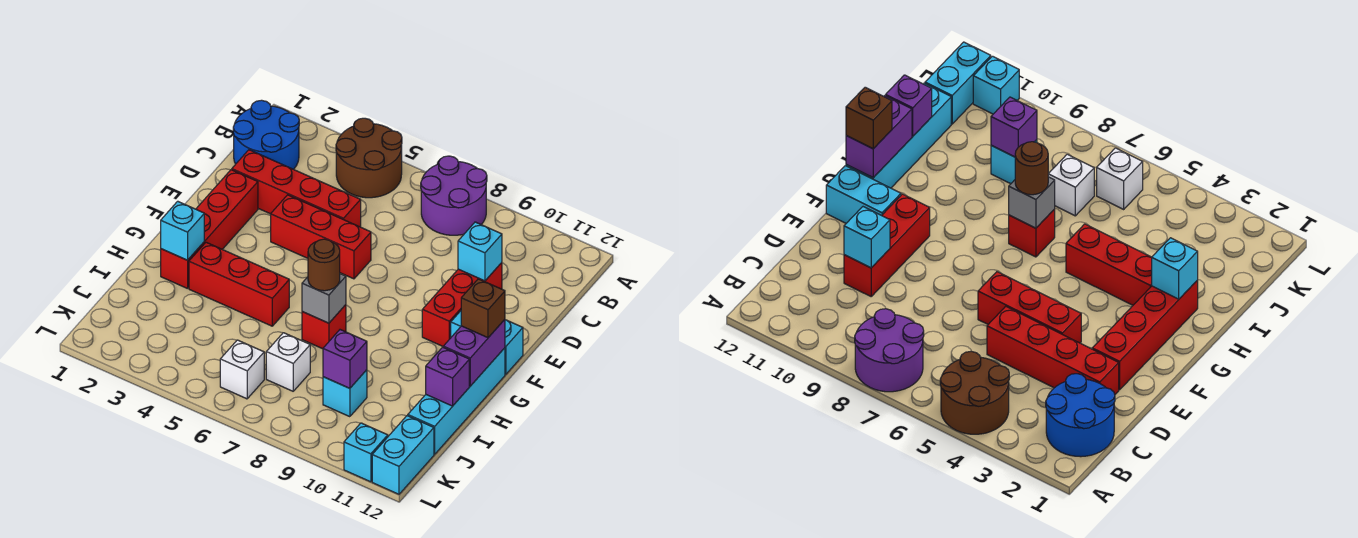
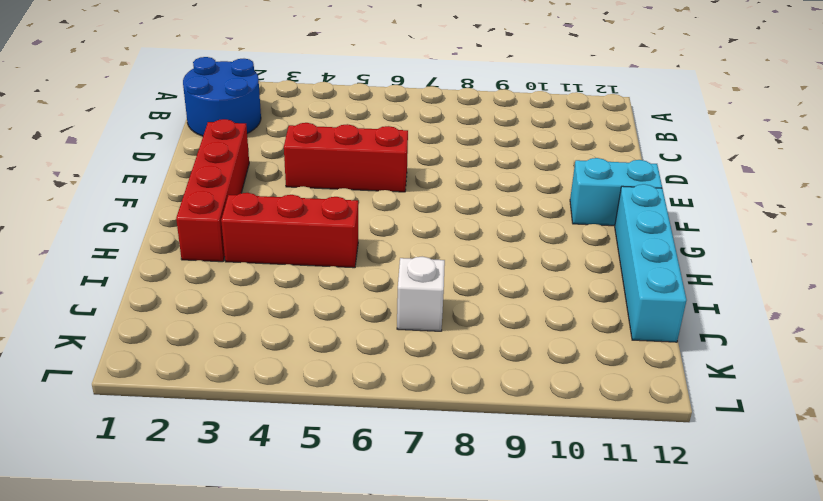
none -> brown round brick A4:B5 level 1
none -> purple round brick A7:B8 level 1
none -> red brick D2:D5 level 1

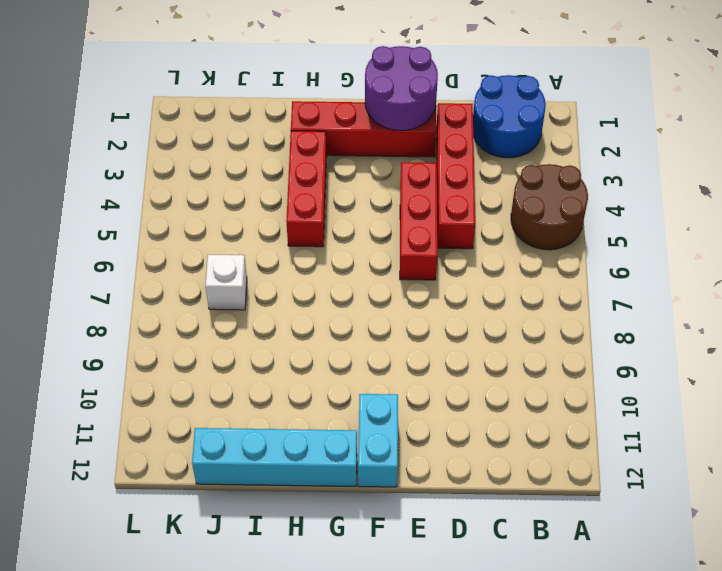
purple round brick E1:F2 level 2 -> purple round brick A7:B8 level 1
none -> red brick D10:F10 level 1
none -> red brick H7 level 1
none -> cyan brick J9 level 1

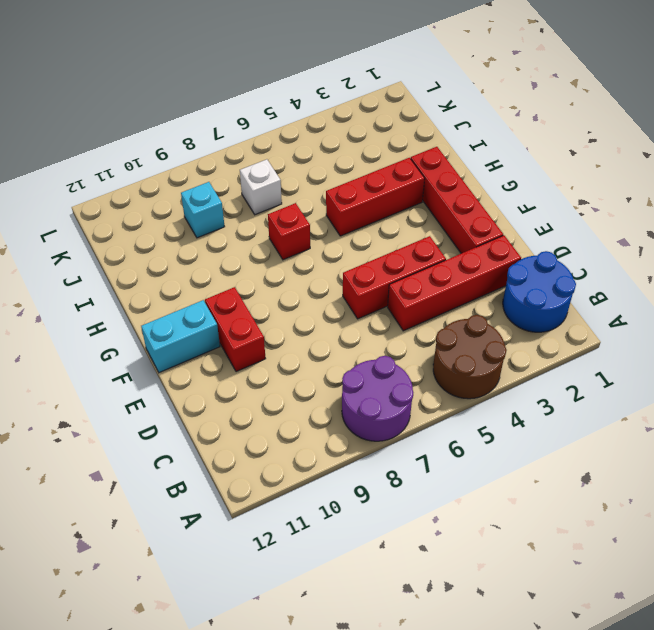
red brick E10:F10 level 1 -> red brick D10:F10 level 1
none -> cyan brick G12:J12 level 1
none -> white brick K6 level 1
none -> cyan brick K12:L12 level 1

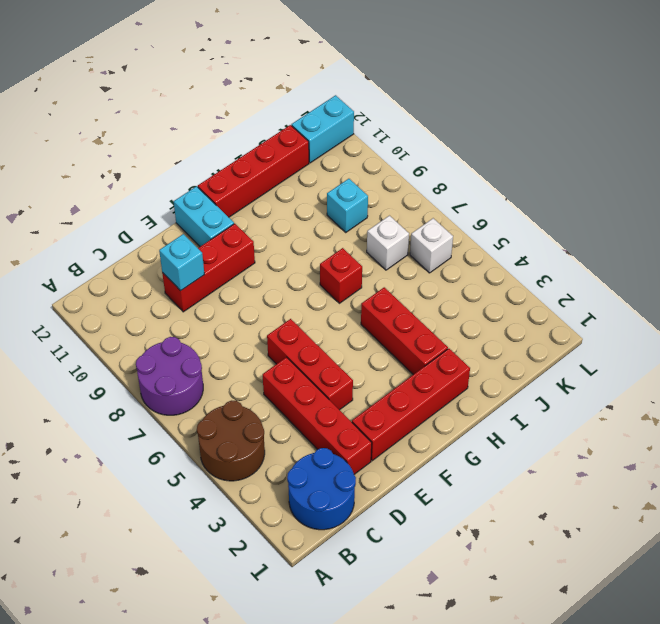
red brick G12:J12 level 1 -> cyan brick G12:J12 level 1
none -> cyan brick L11 level 1
none -> purple brick G12:H12 level 2
none -> cyan brick H2 level 2

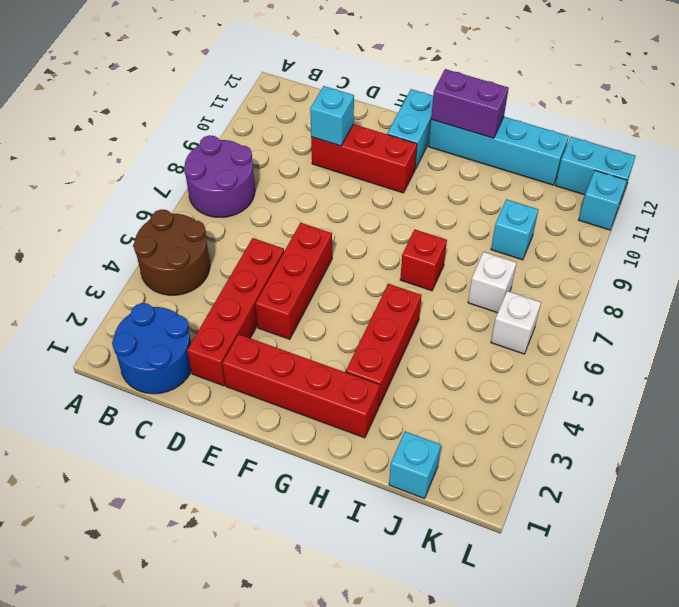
cyan brick J1 level 1 -> cyan brick H2 level 2
none -> grey brick H7 level 2
none -> purple brick I12 level 2
none -> purple brick J9 level 2

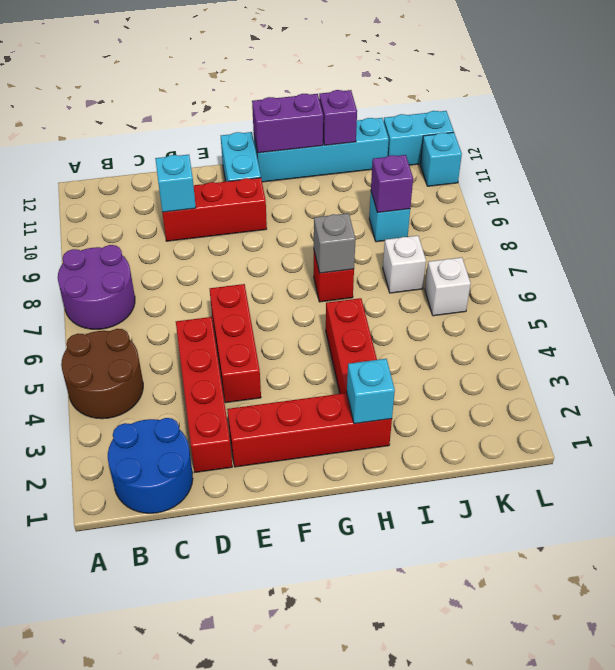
none -> brown brick G12 level 3
none -> brown round brick H7 level 3

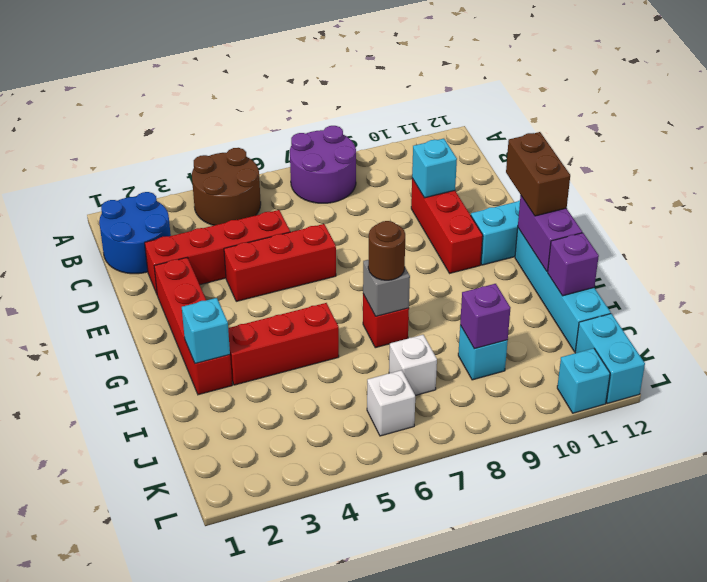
brown brick F12:G12 level 3 -> brown brick G12 level 3

